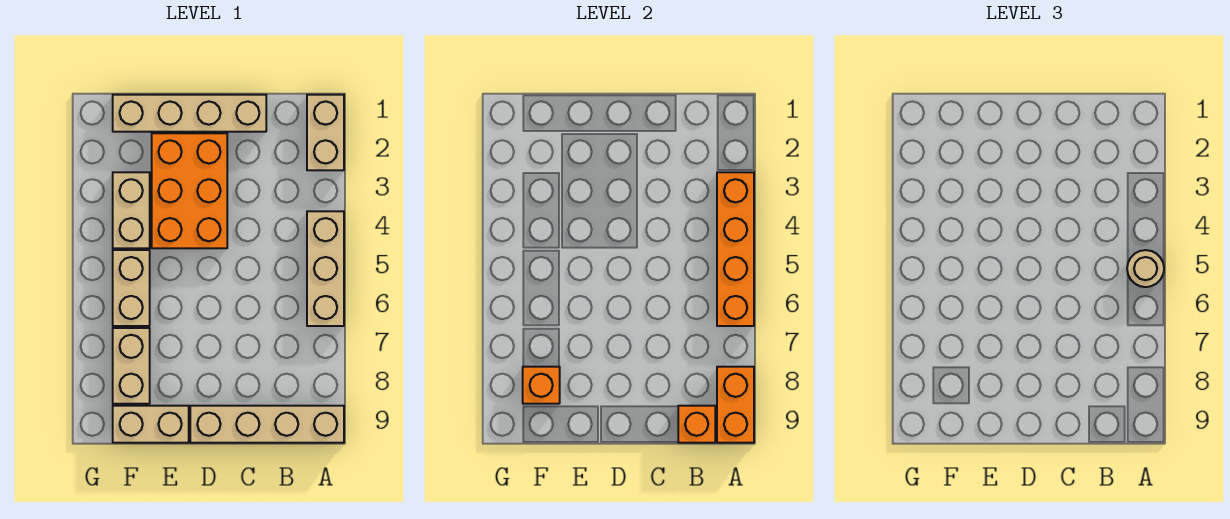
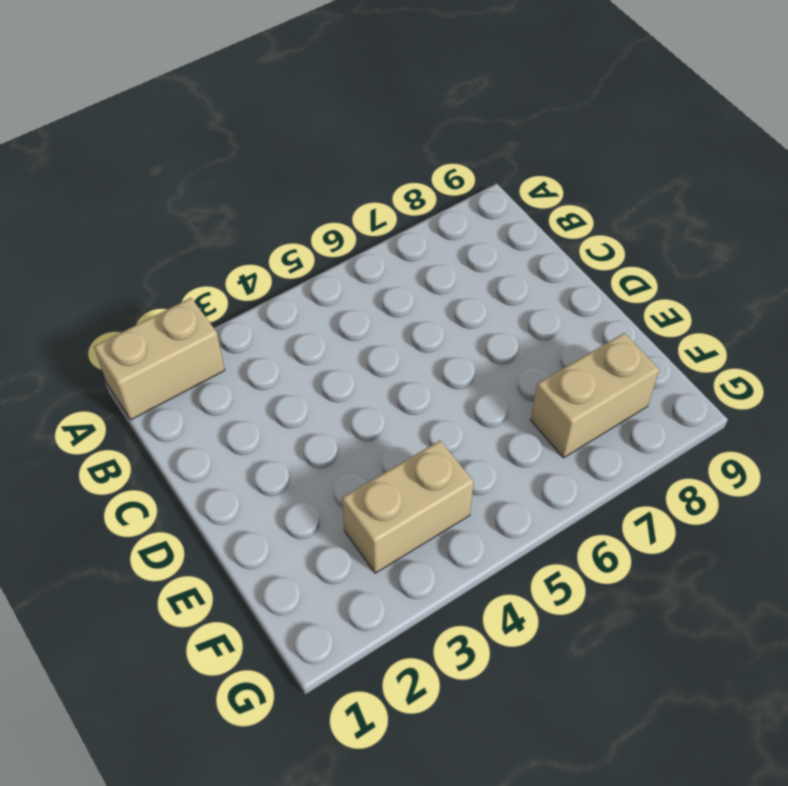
none -> tan brick A4:A6 level 1
none -> tan brick A9:D9 level 1
none -> tan brick C1:F1 level 1

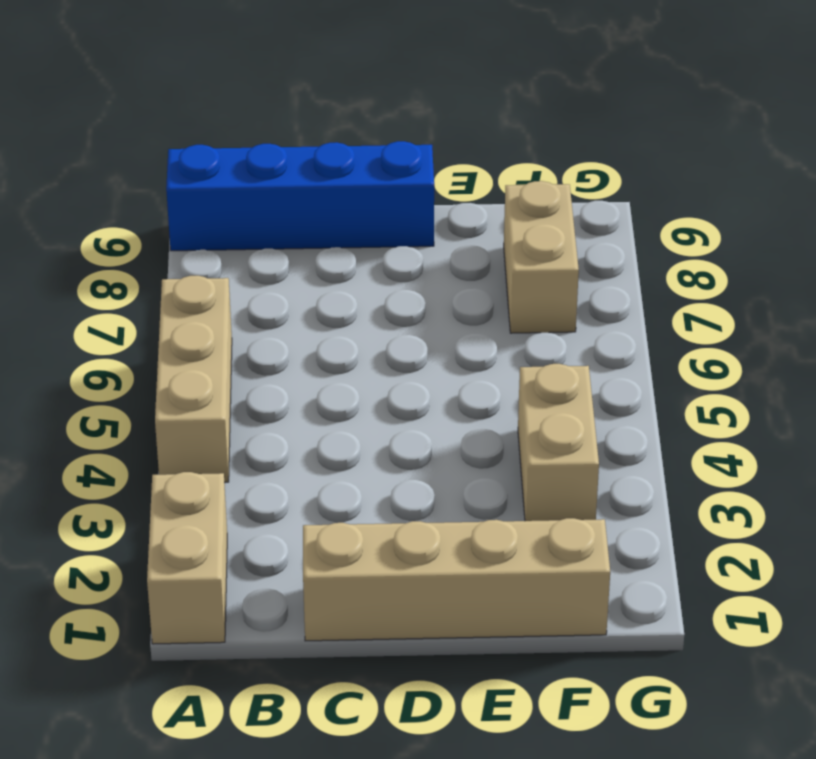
blue brick A9:D9 level 1 -> tan brick A9:D9 level 1
none -> orange brick D2:E4 level 1
none -> tan brick E9:F9 level 1
none -> tan brick F5:F6 level 1

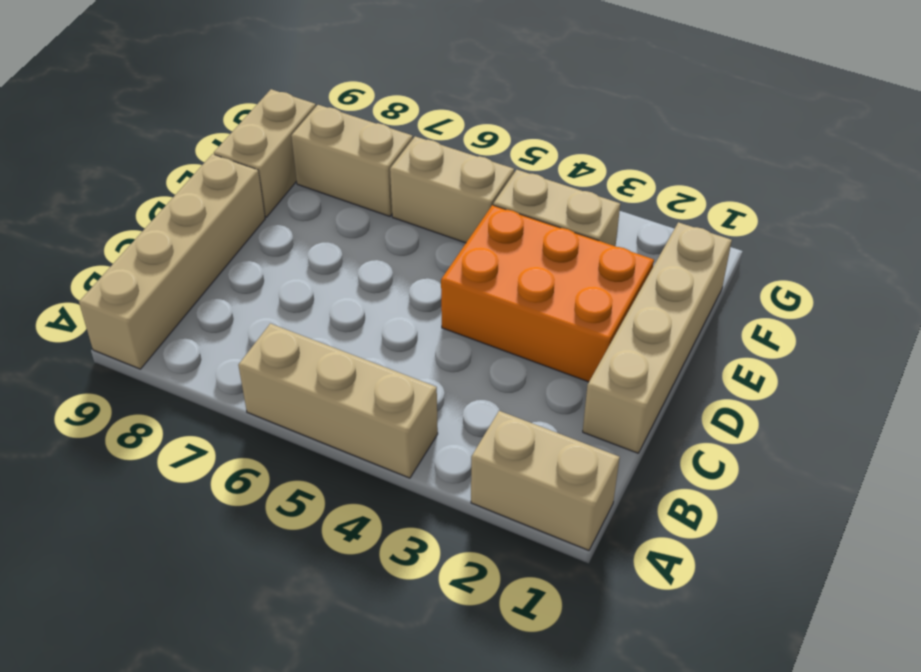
none -> orange brick A3:A6 level 2
none -> orange brick A8:A9 level 2
none -> orange brick B9 level 2

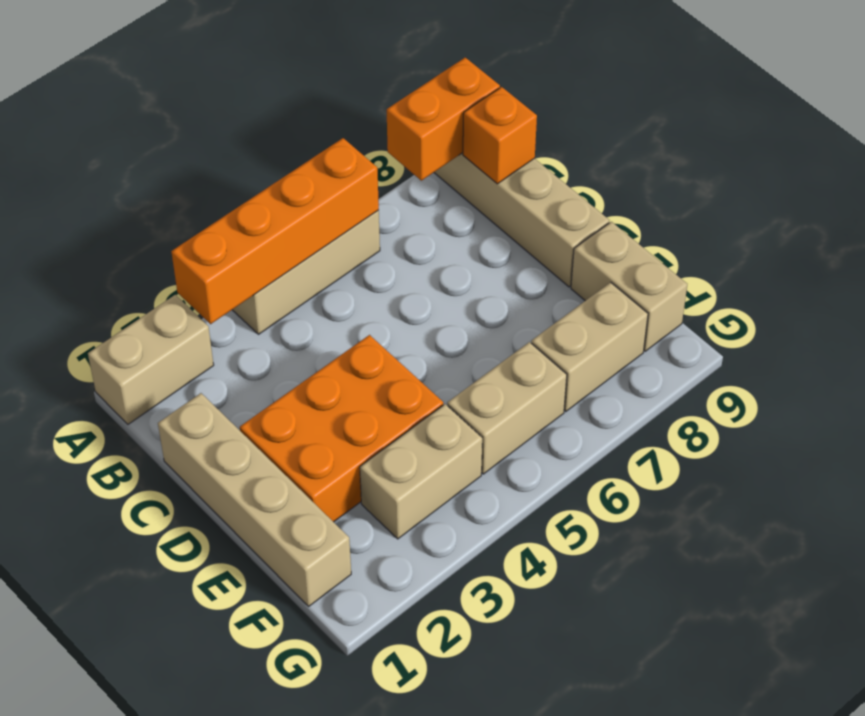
none -> orange brick F8 level 2
none -> tan round brick A5 level 3

